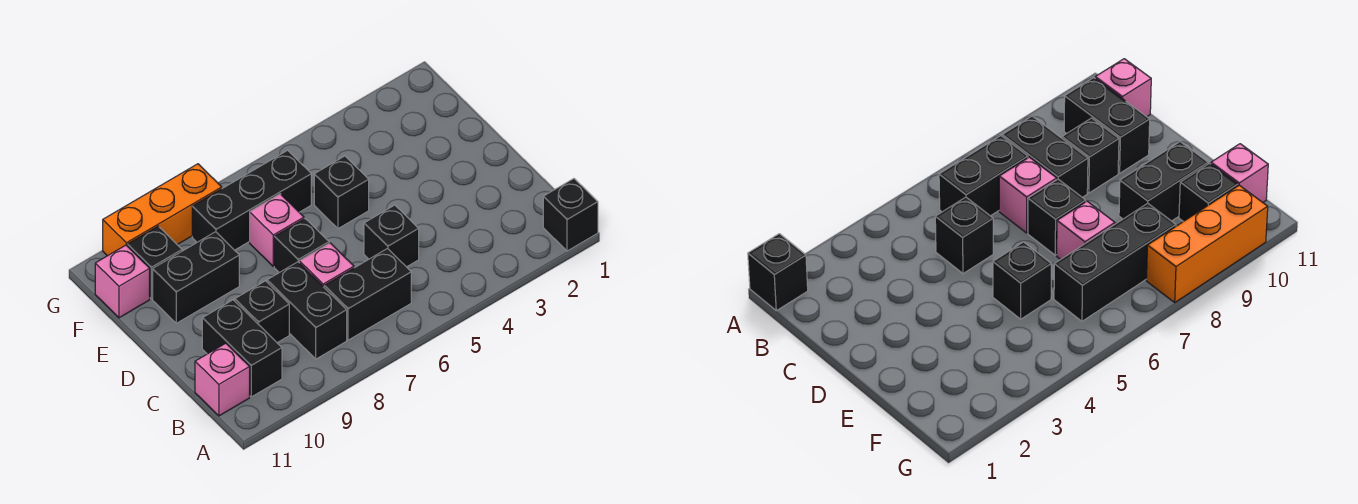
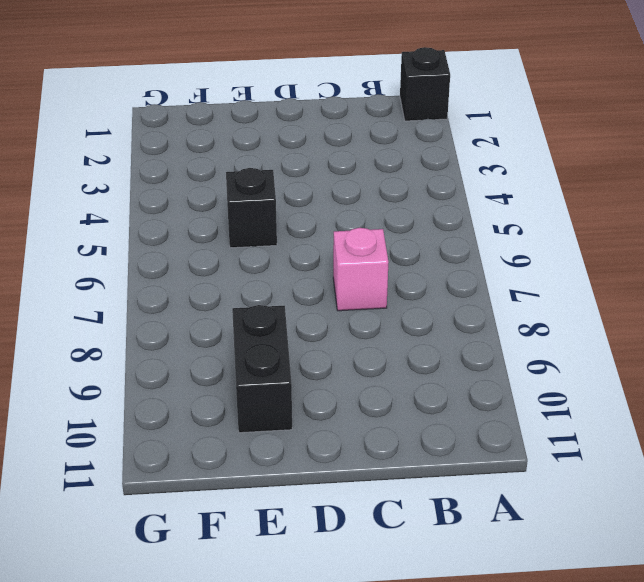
none -> black brick B6:B7 level 1
none -> black brick B8:C8 level 1
none -> black brick B10:C10 level 1

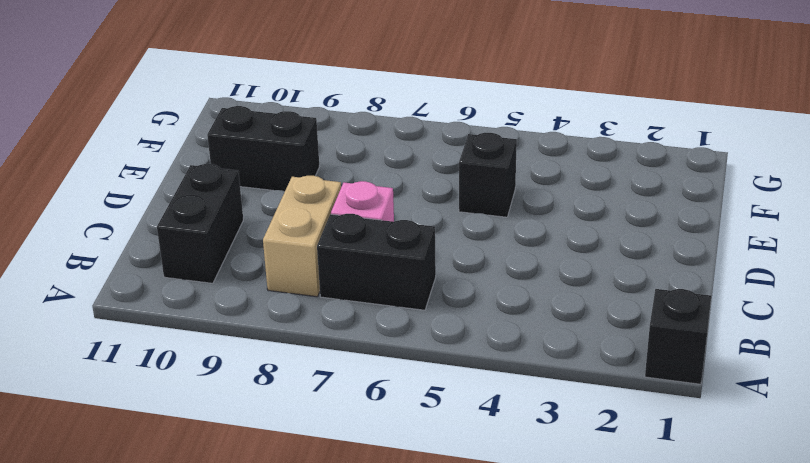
tan brick B8:C8 level 1 -> black brick B8:C8 level 1
none -> pink brick B11 level 1
none -> black brick C5 level 1
none -> black brick C9 level 1

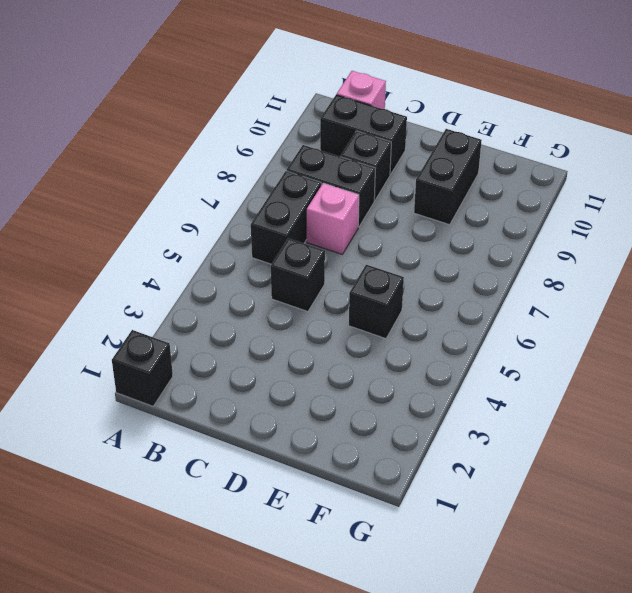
none -> black brick D7 level 1
none -> pink brick E7 level 1
none -> black brick F6:F8 level 1

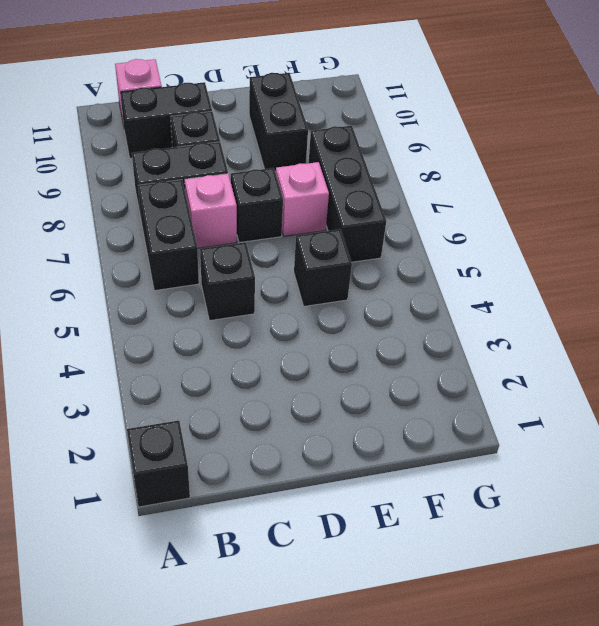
none -> black brick F10 level 1
none -> pink brick F11 level 1
none -> orange brick G8:G10 level 1

